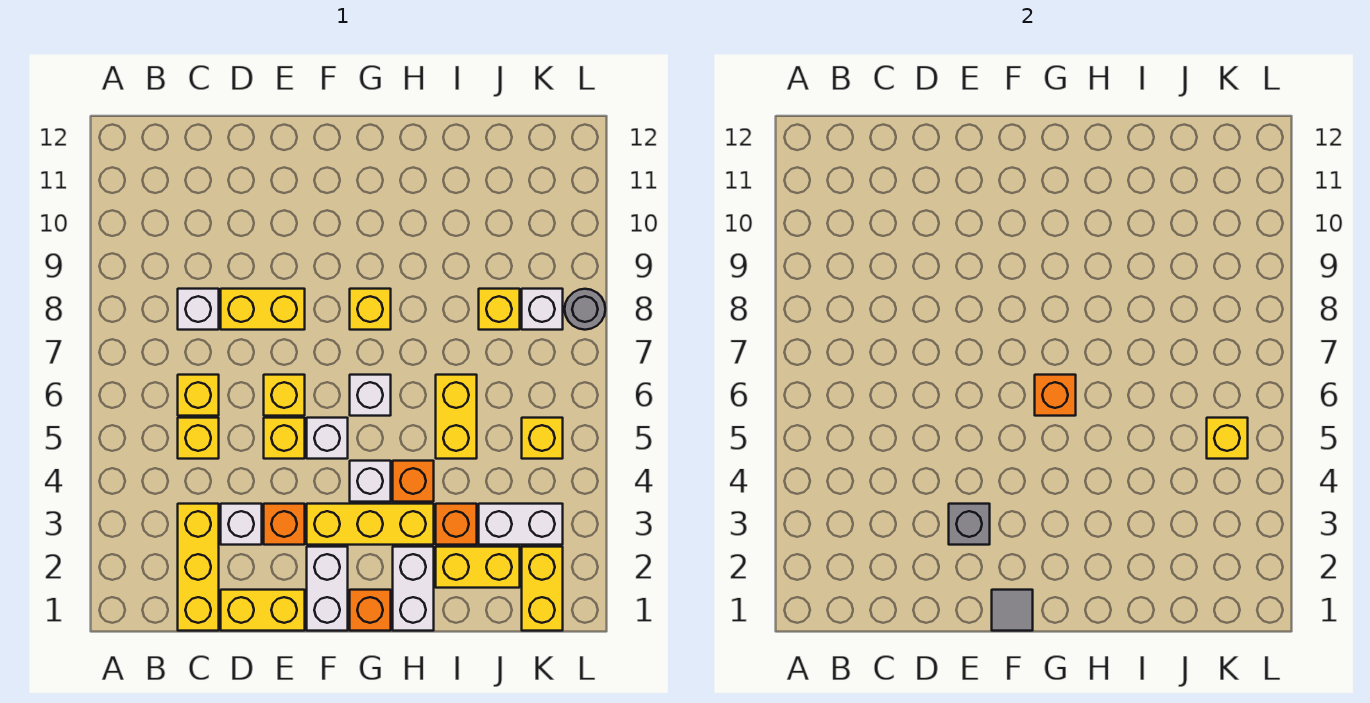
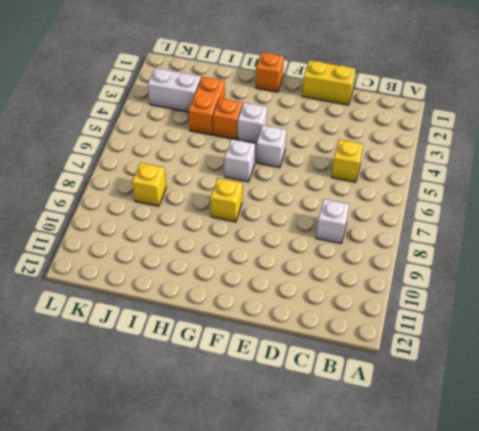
orange brick I3:I4 level 1 -> orange brick I3 level 1
none -> yellow brick C1:C3 level 1
none -> yellow brick C6 level 1
none -> white brick D3 level 1
none -> yellow brick D8:E8 level 1

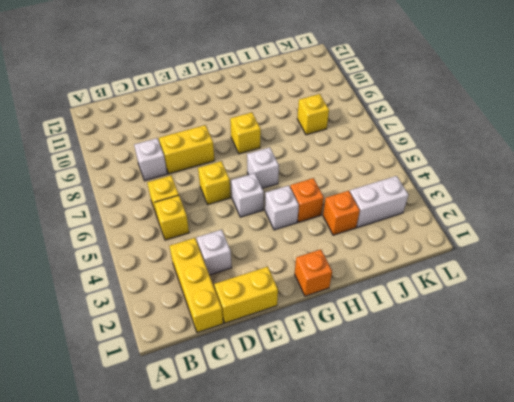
none -> orange brick E3 level 1
none -> yellow brick E5 level 1
none -> white brick F1:F2 level 1
none -> yellow brick F3:H3 level 1

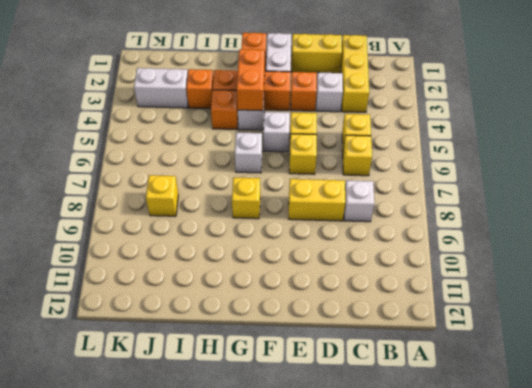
orange brick F3:H3 level 1 -> yellow brick F3:H3 level 1
orange brick G3:G4 level 2 -> none
none -> white brick H1:H2 level 1
none -> yellow brick I2:J2 level 1
none -> yellow brick I5:I6 level 1
none -> yellow brick K1:K2 level 1

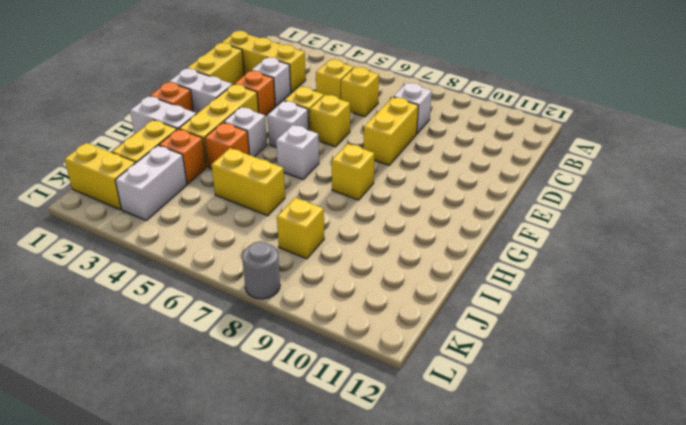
none -> yellow brick K5 level 1
none -> white brick K8 level 1
none -> grey brick E3 level 2
none -> grey tile F1 level 2

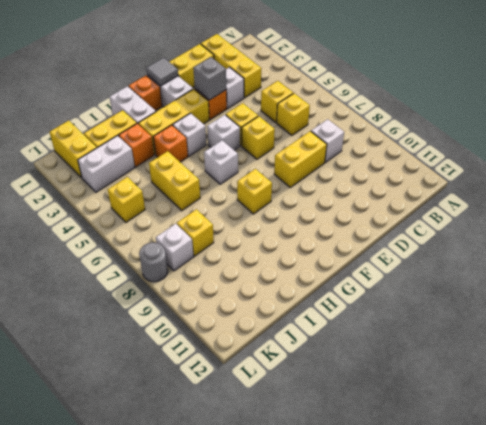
none -> orange brick G6 level 2
none -> yellow brick K5 level 2

